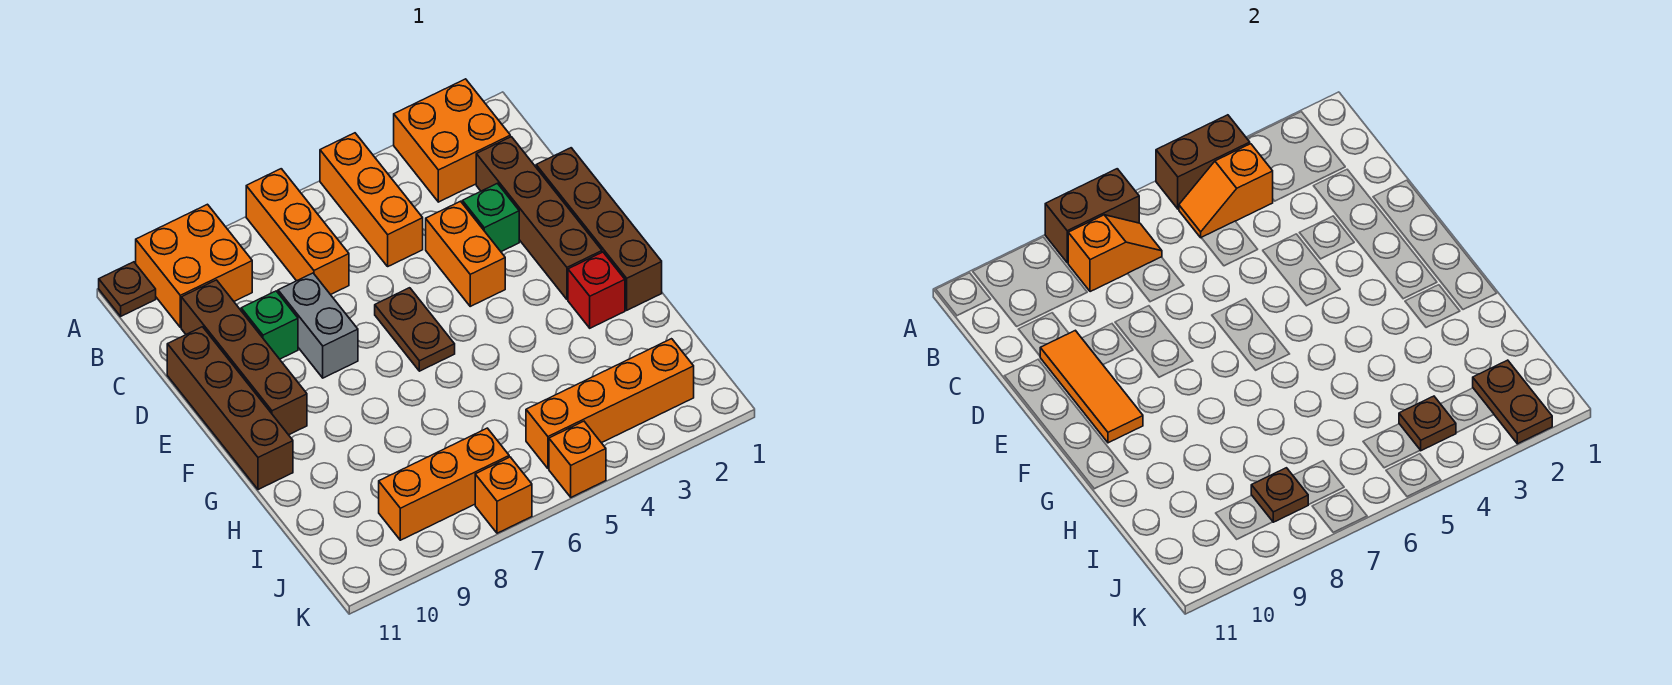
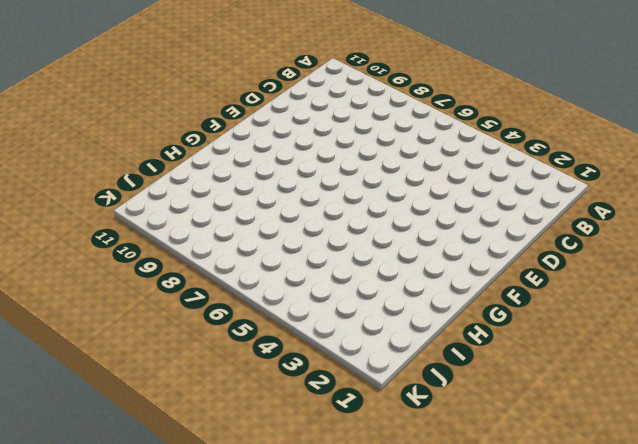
none -> orange brick A2:B3 level 1
none -> orange brick A5:C5 level 1
none -> orange brick A7:C7 level 1

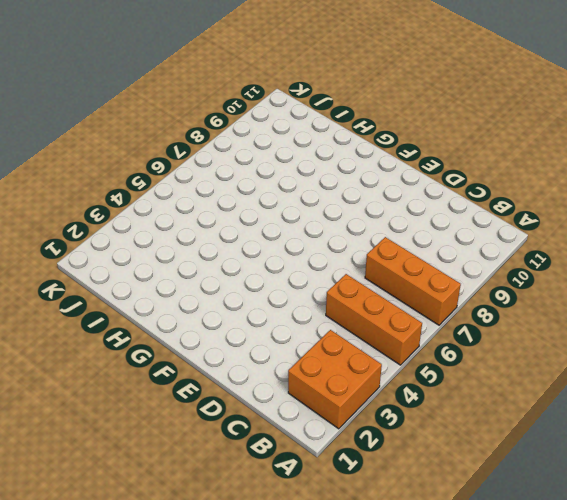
none -> orange brick A9:B10 level 1
none -> brown plate A11 level 1
none -> brown brick C2:F2 level 1

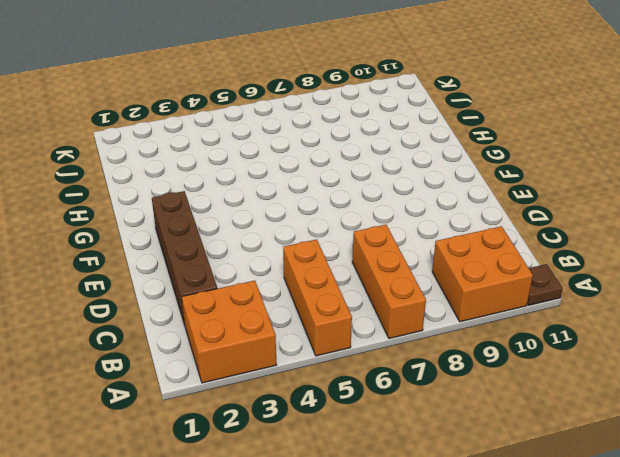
none -> brown brick C10:F10 level 1
none -> brown brick D1:G1 level 1
none -> green brick D3 level 1

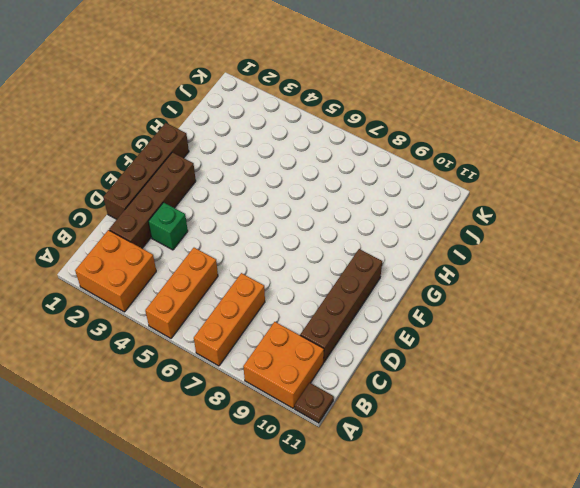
none -> orange brick D4:E4 level 1
none -> grey brick D8:E8 level 1
none -> green brick D9 level 1

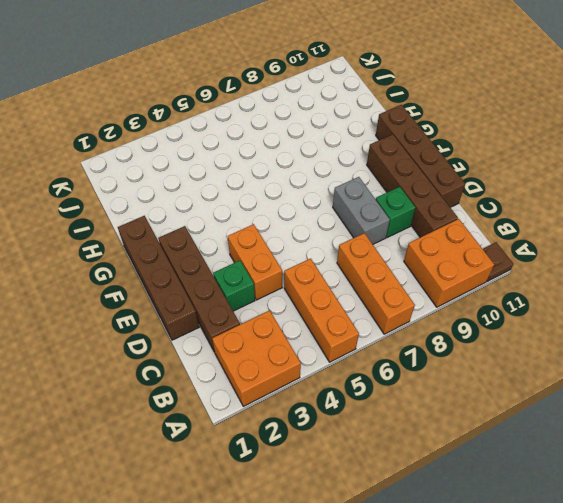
none -> brown plate E6:F6 level 1
none -> red brick G2 level 1
none -> orange brick J2:J5 level 1

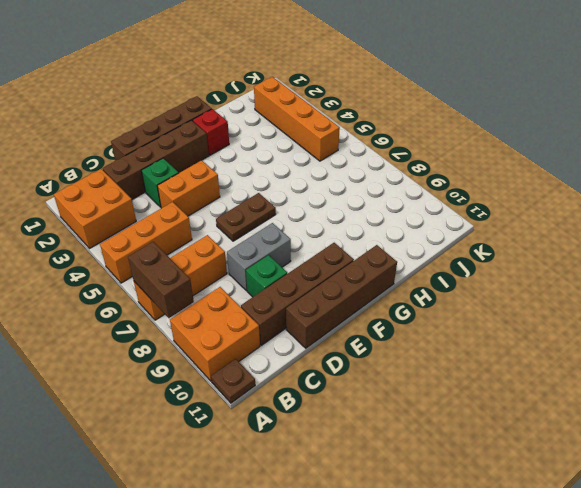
none -> orange brick J7:J9 level 1
none -> orange brick K5 level 1
none -> orange brick K7 level 1

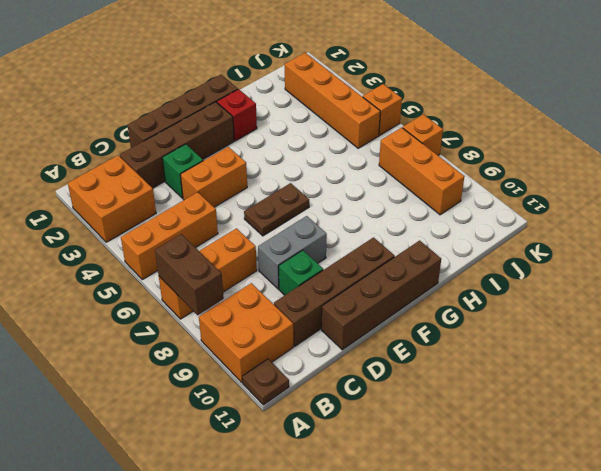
none -> brown brick A4:A5 level 2
none -> orange slope B4:B5 level 2 top 4
none -> orange slope B7:B8 level 2 top 8

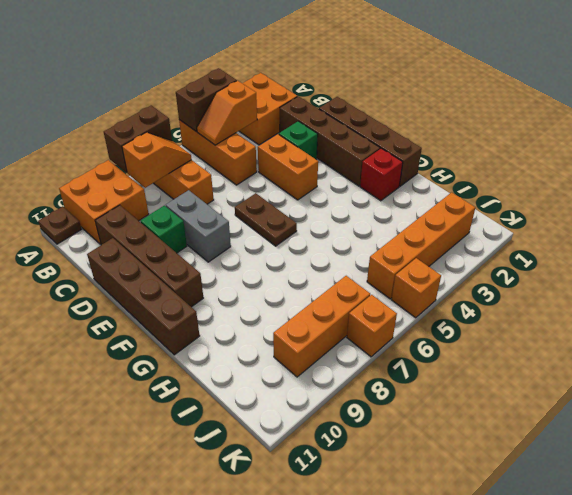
none -> orange tile D10:F10 level 2
none -> brown plate J2:K2 level 2
none -> brown plate J4 level 2

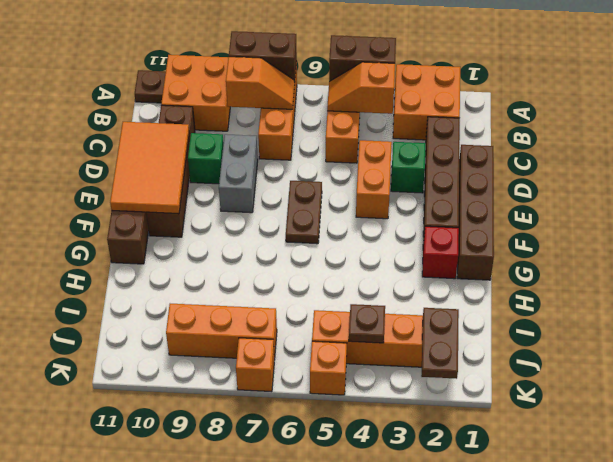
orange tile D10:F11 level 2 -> orange tile D10:F10 level 2
none -> brown plate J8 level 2

